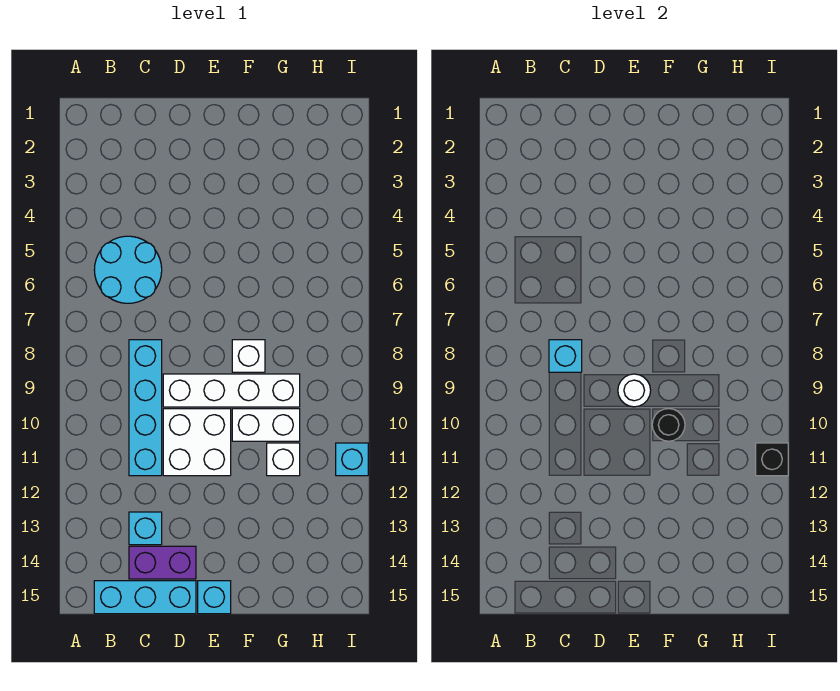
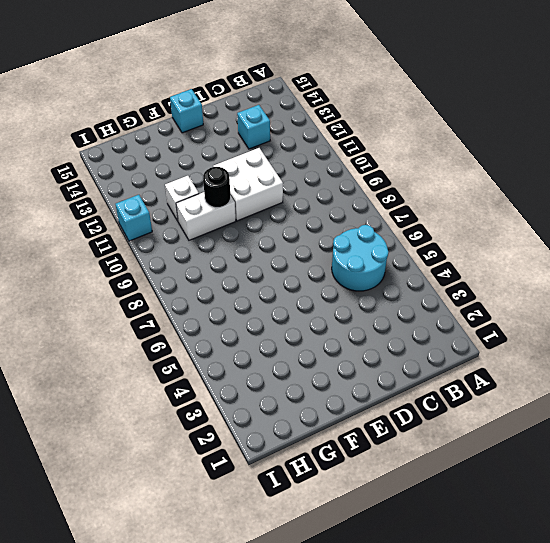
none -> cyan brick B15:D15 level 1
none -> cyan brick C8:C11 level 1
none -> purple brick C14:D14 level 1

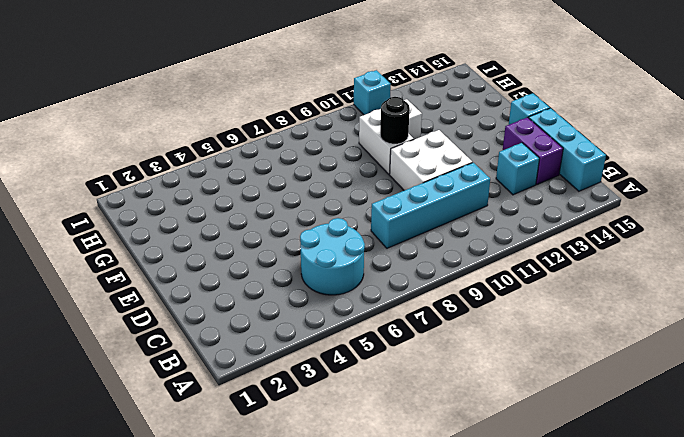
none -> white brick D9:G9 level 1
none -> white brick F8 level 1
none -> cyan brick C8 level 2

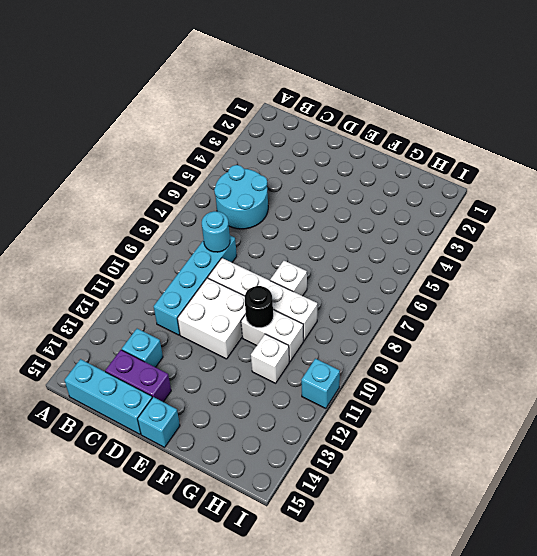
cyan round brick C8 level 2 -> cyan brick C8 level 2
none -> white round brick E9 level 2
none -> black brick I11 level 2

